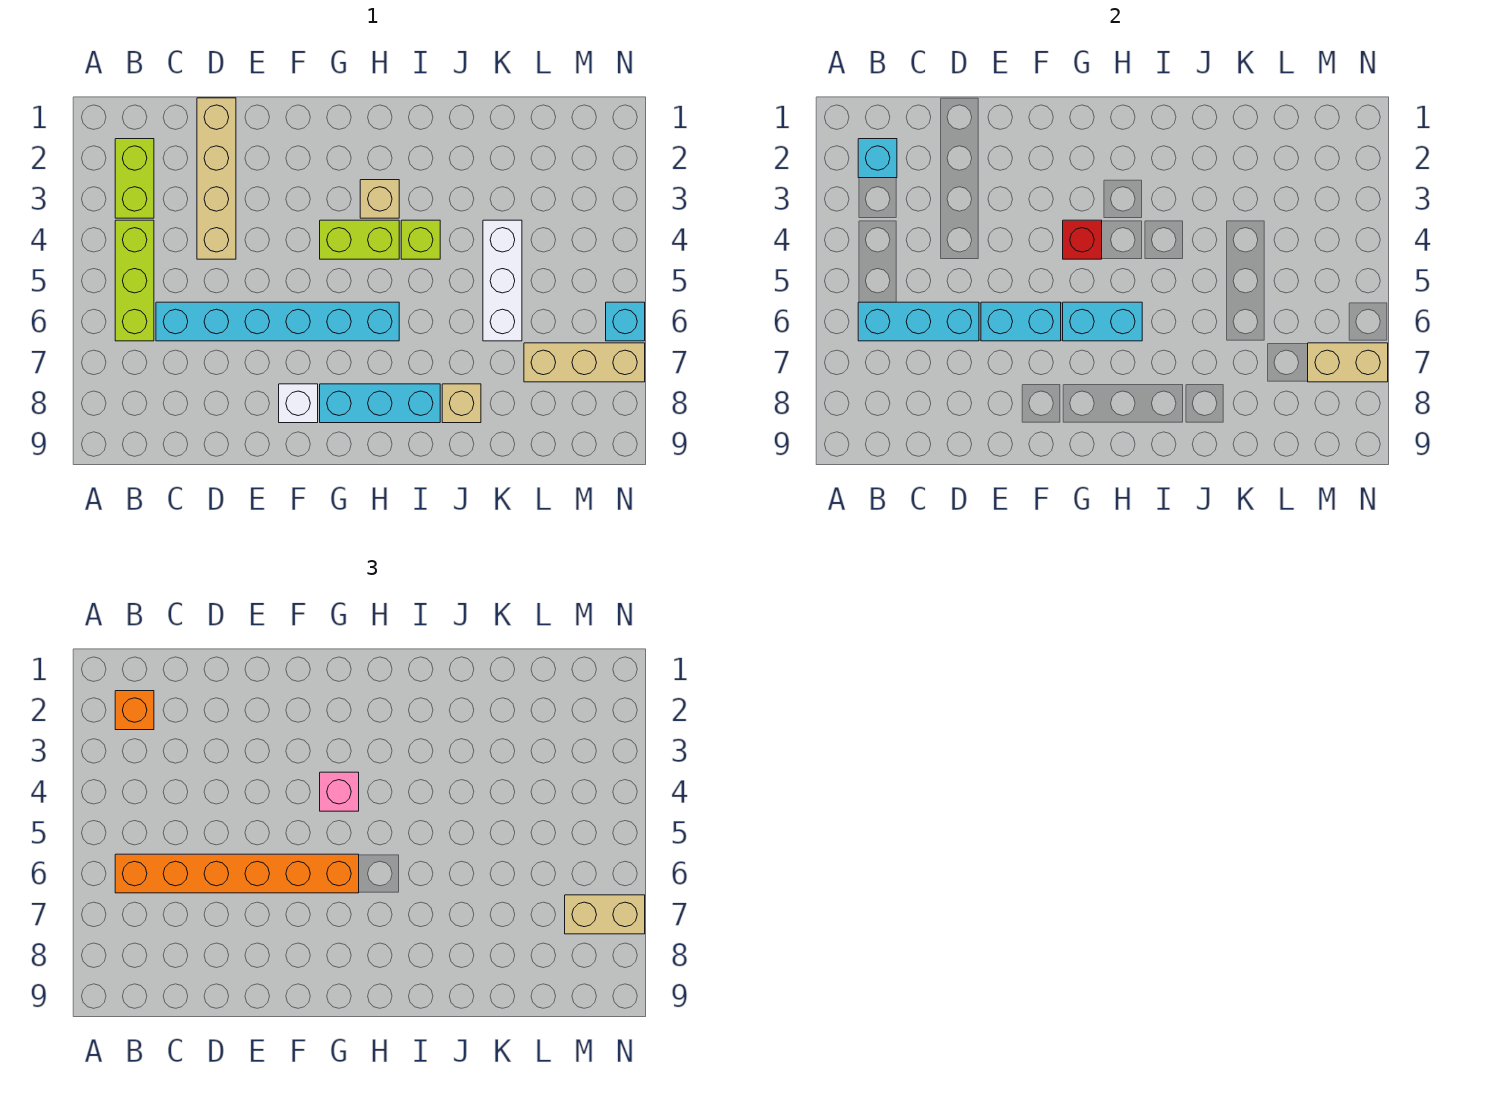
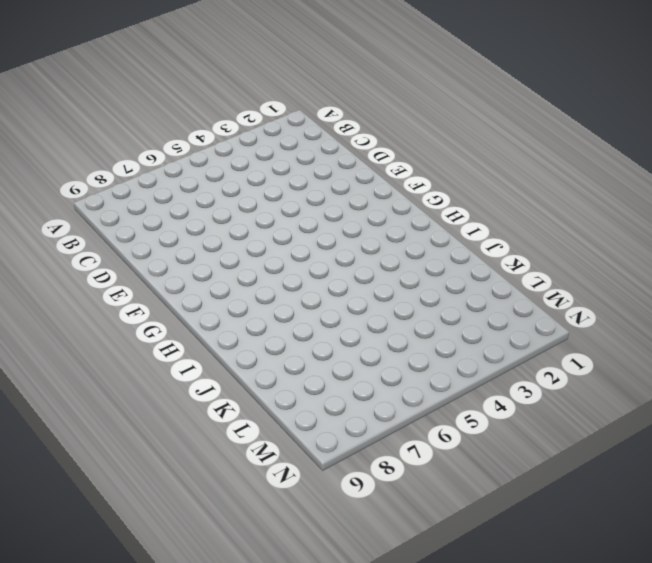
none -> lime brick B2:B3 level 1
none -> lime brick B4:B6 level 1
none -> cyan brick C6:H6 level 1

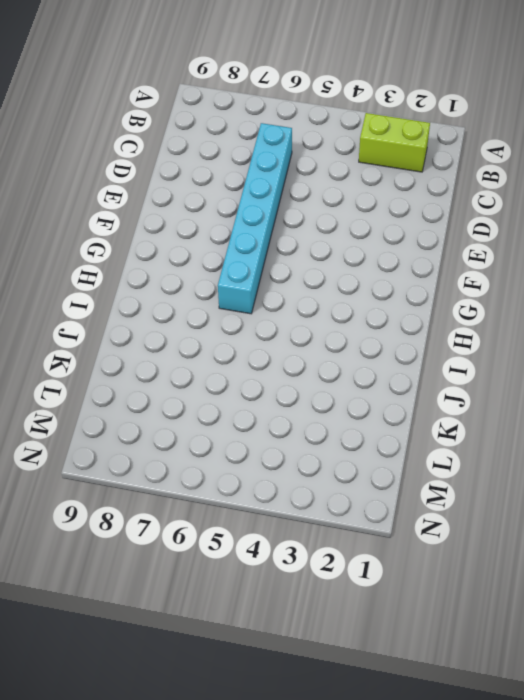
none -> lime brick B4:B6 level 1
none -> tan brick D1:D4 level 1
none -> white brick F8 level 1

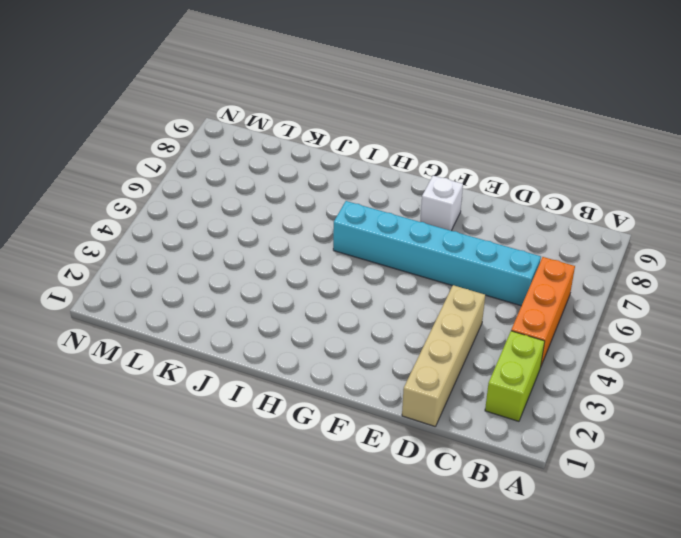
orange brick B4:B6 level 1 -> lime brick B4:B6 level 1
none -> lime brick G4:H4 level 1
none -> cyan brick G8:I8 level 1
none -> tan brick H3 level 1

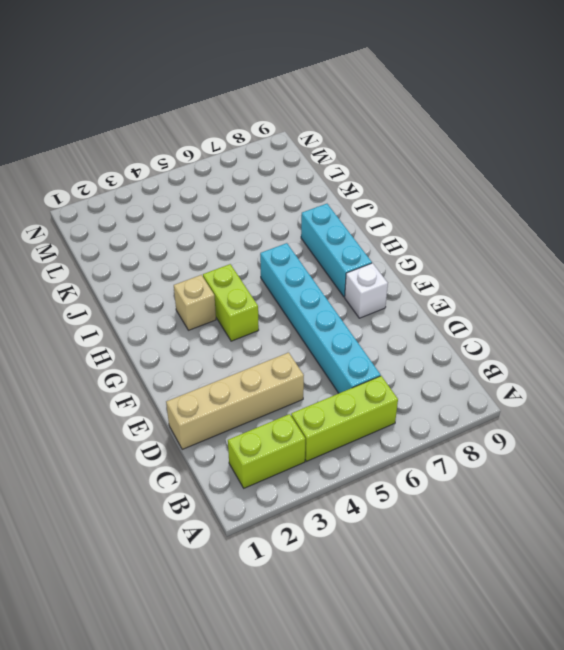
none -> lime brick I4 level 1
none -> tan brick J8 level 1
none -> white brick K4:K6 level 1

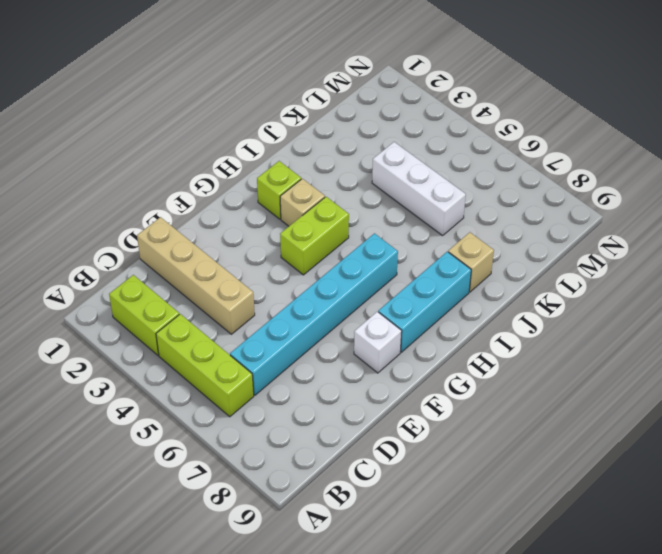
lime brick H2 level 1 -> lime brick I4 level 1
none -> tan brick L7:N7 level 1
none -> cyan brick N6 level 1
none -> cyan brick B2 level 2

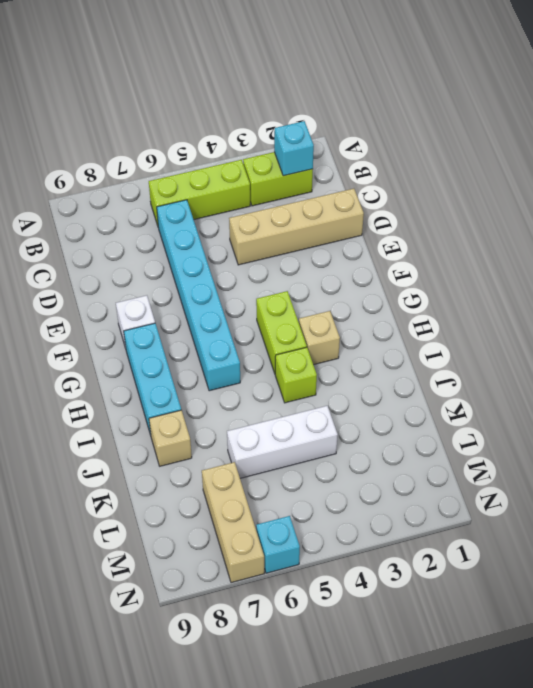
none -> cyan brick B6:D6 level 2
none -> cyan brick E6:F6 level 2
none -> red brick G4 level 2

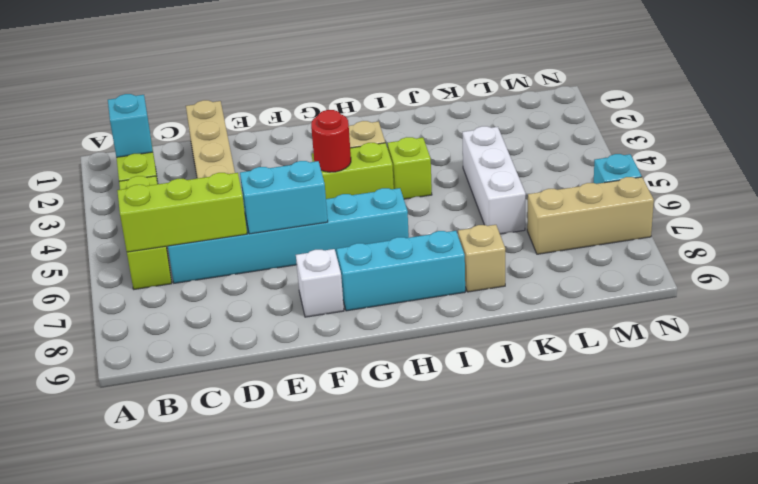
lime brick B6:D6 level 2 -> cyan brick B6:D6 level 2
red round brick G4 level 2 -> red brick G4 level 2
none -> cyan brick G6:H6 level 2
none -> tan brick M7:N7 level 2
none -> orange brick B2 level 3

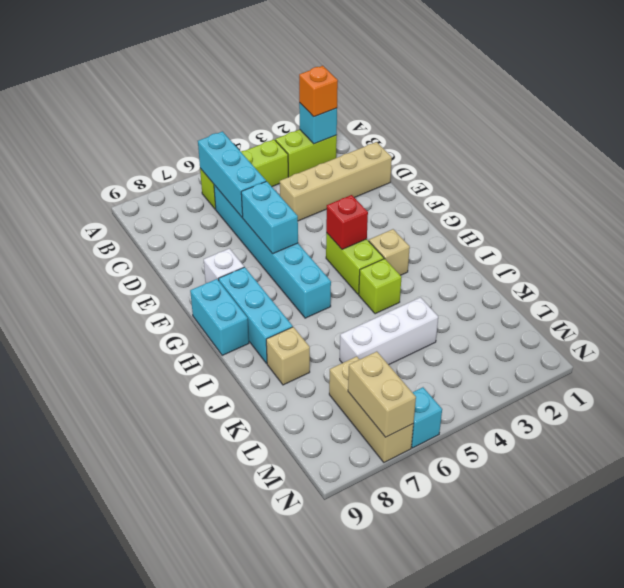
cyan brick G9:H9 level 1 -> cyan brick G6:H6 level 2
none -> orange brick B6:G6 level 3
none -> pink brick G4 level 3
none -> tan brick M7:N7 level 3

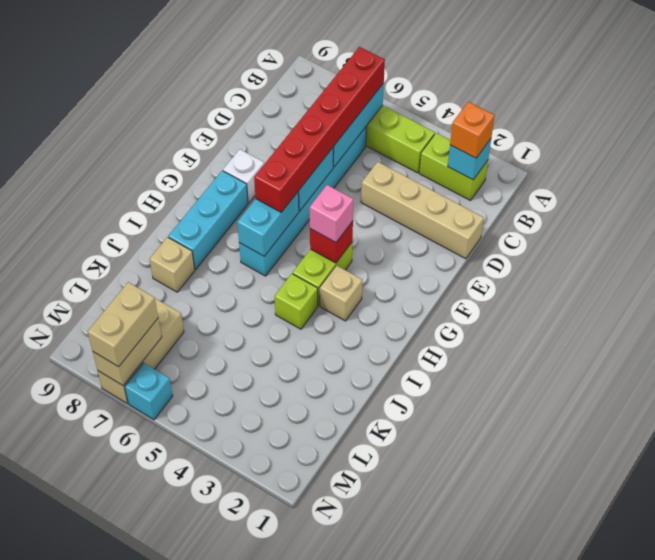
red brick B6:G6 level 3 -> orange brick B6:G6 level 3
none -> white brick K4:K6 level 1

